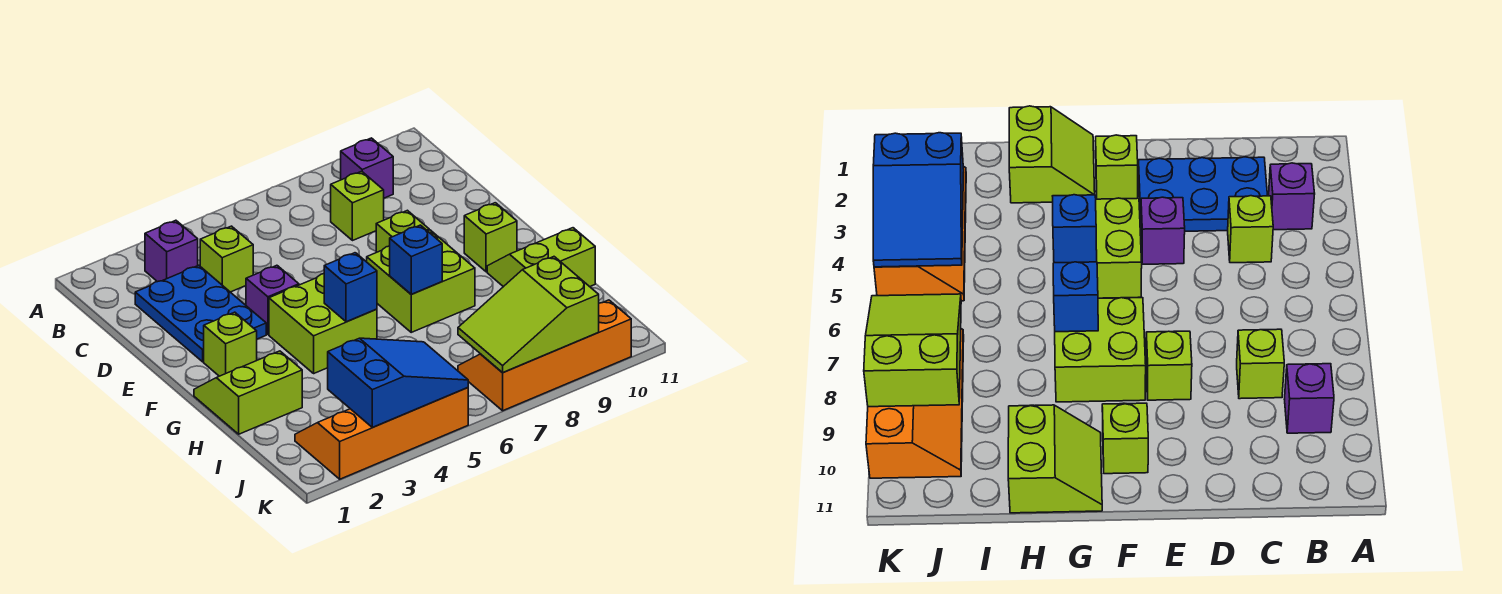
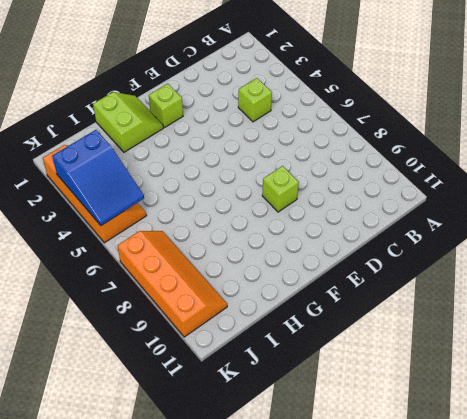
none -> purple brick B3 level 1
none -> purple brick B9 level 1
none -> blue plate C2:E3 level 1

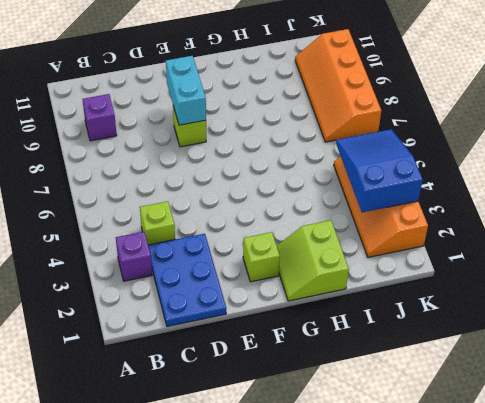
blue plate C1:D3 level 1 -> blue plate C2:E3 level 1
cyan brick E8:E9 level 2 -> none
none -> lime brick C8 level 1
none -> purple brick E4 level 1
none -> lime brick F4:G5 level 1

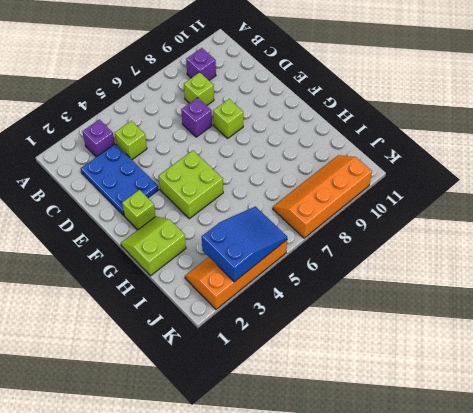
purple brick D7 level 1 -> purple brick E4 level 1
none -> lime brick F7:G8 level 1
none -> lime brick F10 level 1
none -> lime slope G10:H11 level 1 top H

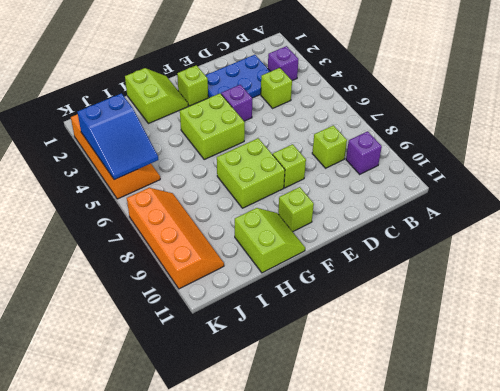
none -> blue brick G5 level 2
none -> blue brick G7 level 2
none -> lime slope J7:K9 level 2 top 9

